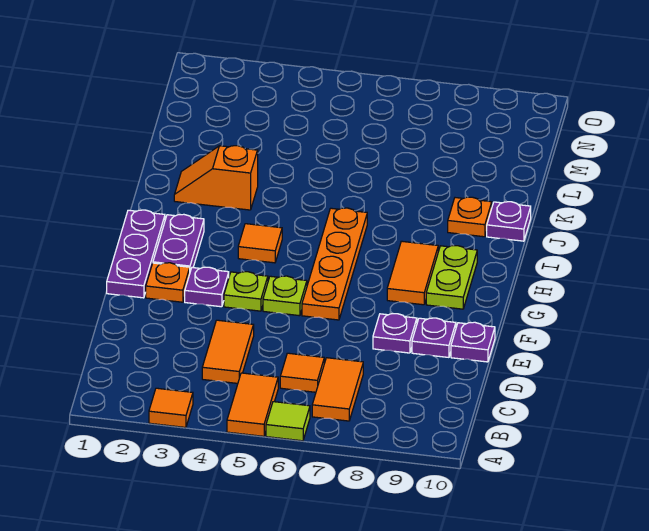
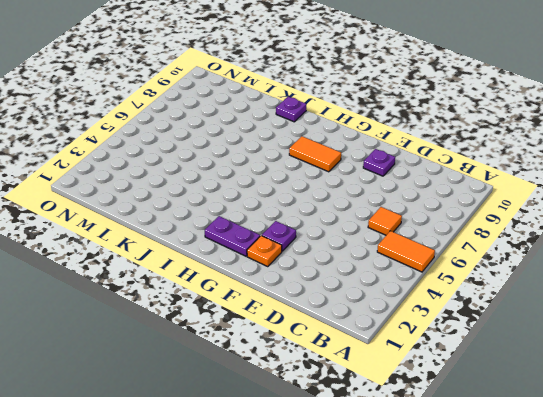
none -> orange tile A3 level 1
none -> lime tile A6 level 1
none -> orange tile B7:C7 level 1

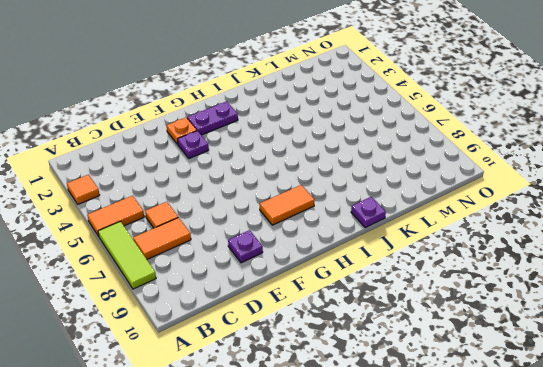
lime tile A6:A8 level 1 -> lime tile A6 level 1
none -> orange tile C4:D4 level 1
none -> purple plate E8 level 1
none -> purple plate E10 level 1

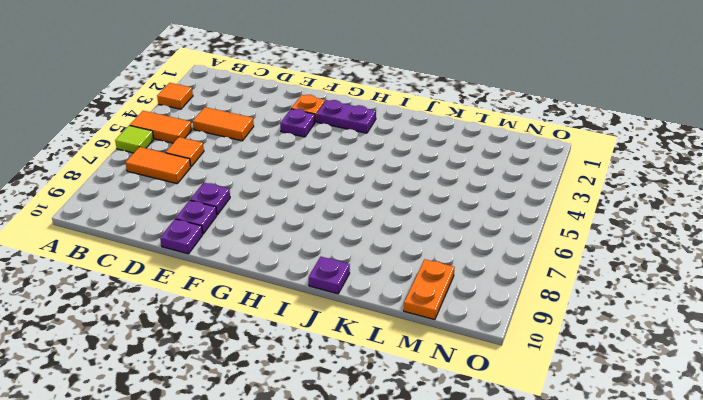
orange plate M9:M10 level 1 -> none
none -> purple plate F1:H1 level 1
none -> lime plate F4 level 1
none -> lime plate F5 level 1

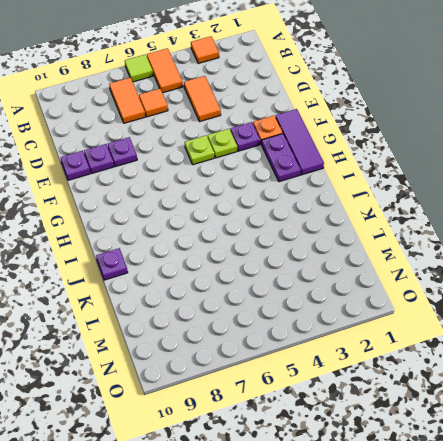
purple tile F1:H1 level 1 -> purple plate F1:H1 level 1
none -> orange plate F6:I6 level 1
none -> orange tile G8:H8 level 1
none -> lime plate G9:H9 level 1

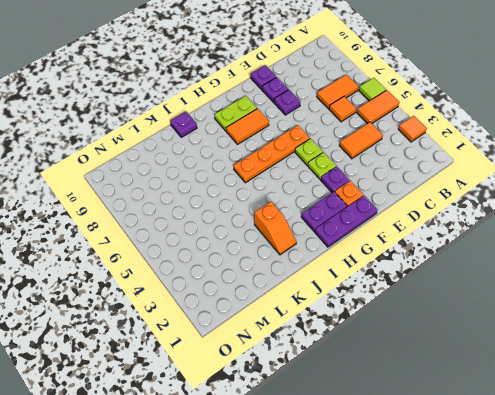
none -> orange tile H4 level 1
none -> orange plate J9 level 1

